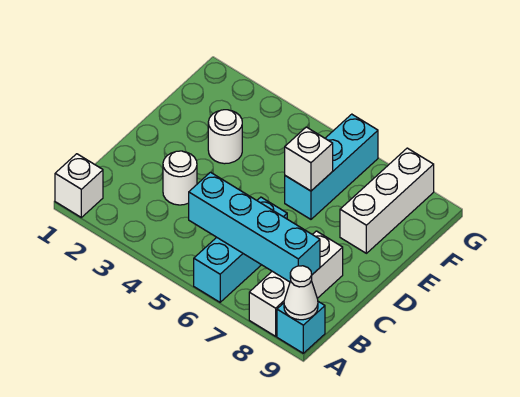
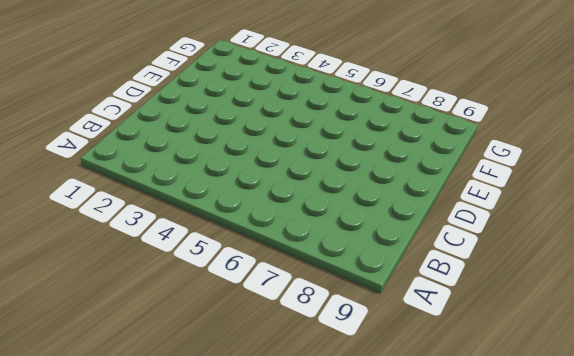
none -> white brick A1 level 1
none -> cyan brick A6:C6 level 1

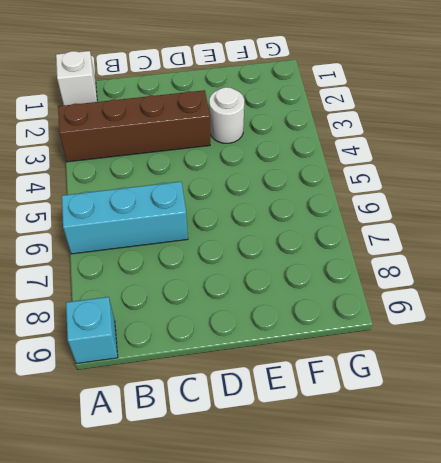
brown brick A3:D3 level 1 -> white round brick C3 level 1
none -> white brick A8:C8 level 1
none -> cyan brick E6:G6 level 1

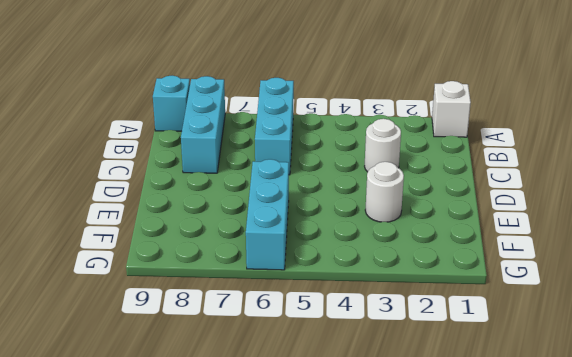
cyan brick A8:C8 level 1 -> white brick A8:C8 level 1
none -> white brick E8:G8 level 1
none -> white cone A9 level 2

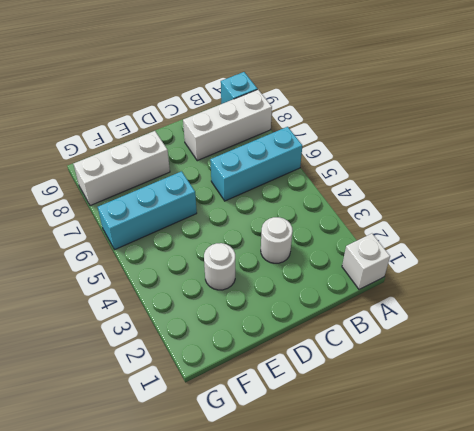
none -> white cone A9 level 2
none -> cyan brick B5:B8 level 2

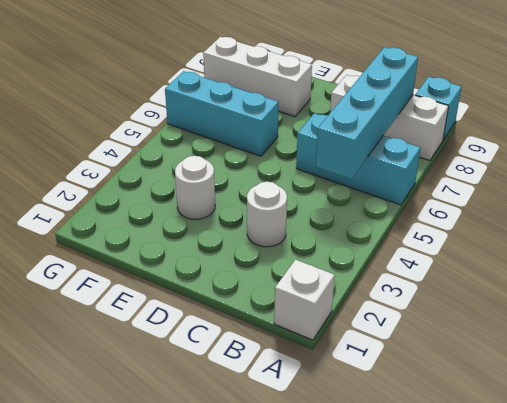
none -> white cone A9 level 2
none -> white brick E6 level 2

